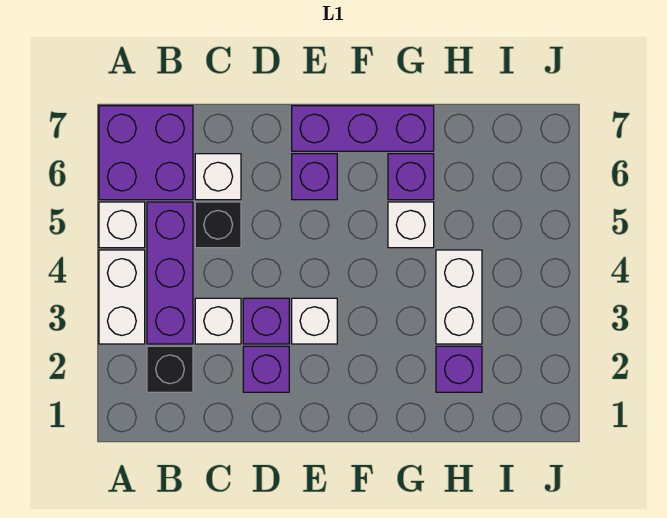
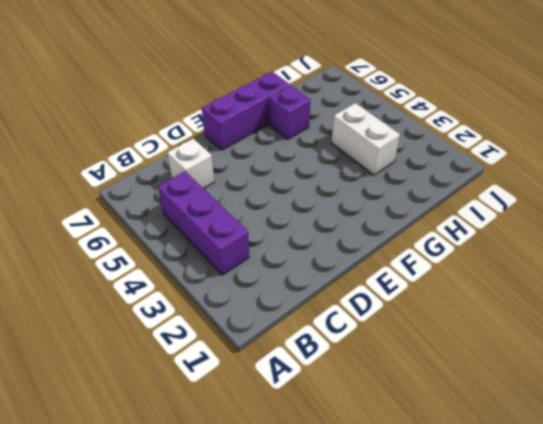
none -> white brick A3:A4 level 1
none -> white brick A5 level 1
none -> purple brick A6:B7 level 1

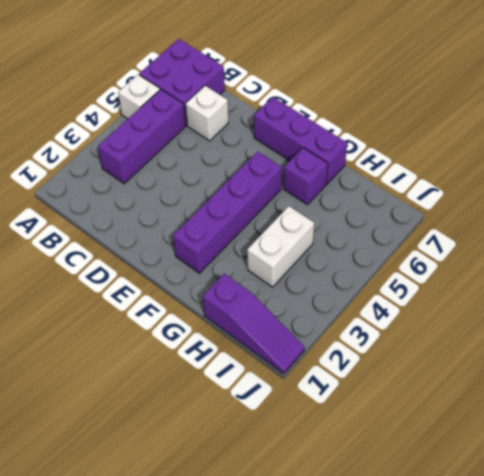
purple brick F2:F5 level 1 -> none
purple slope H1:J1 level 1 top H -> none
none -> white brick A3:A4 level 1
none -> black brick B2 level 1
none -> white brick C3 level 1

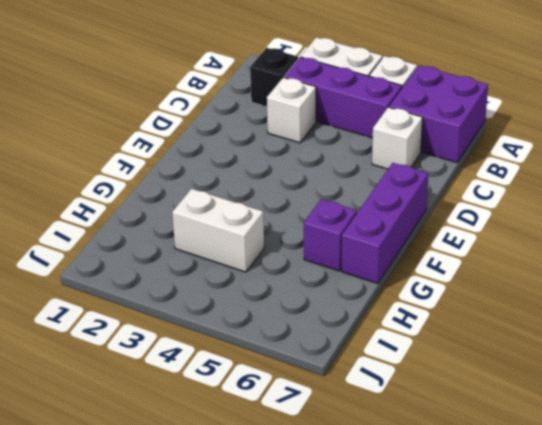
none -> black brick C5 level 1
none -> purple brick D2 level 1
none -> purple brick D3 level 1

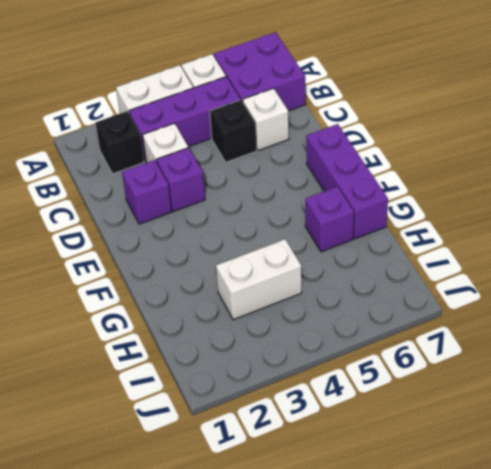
none -> white brick E3 level 1
none -> purple brick E6 level 1
none -> white brick G5 level 1

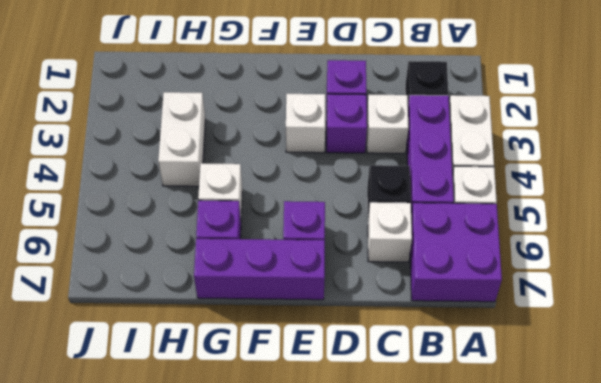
none -> purple brick H2 level 1

